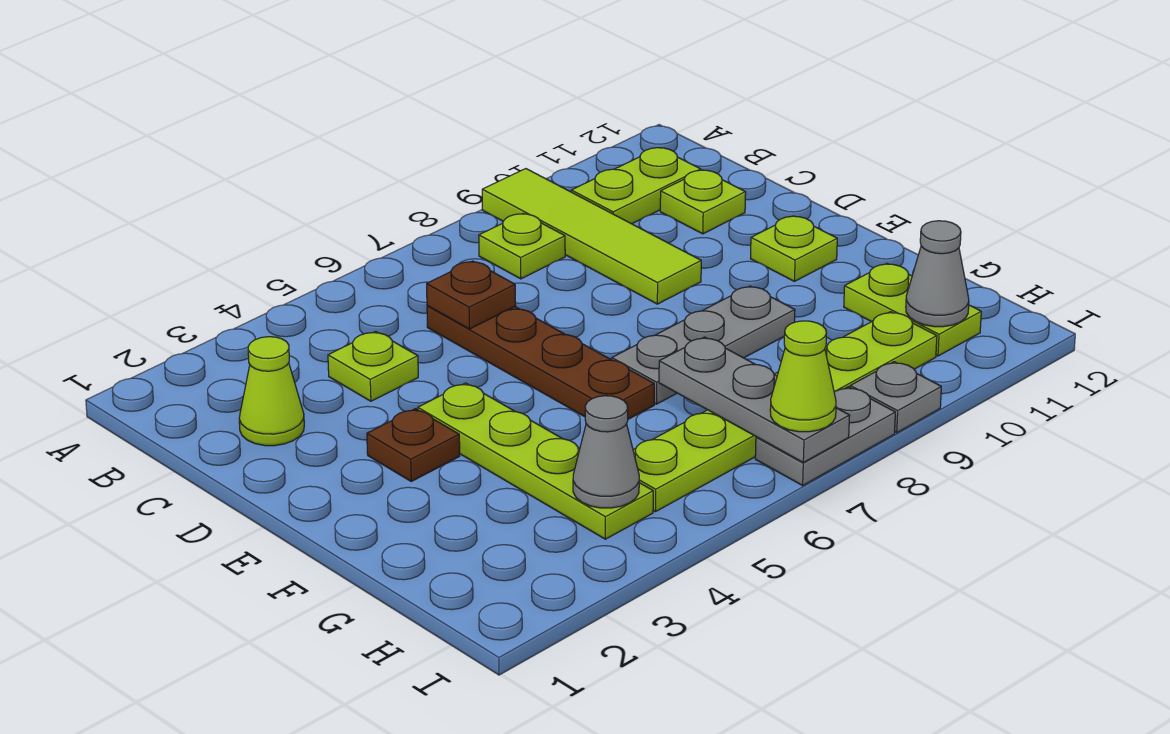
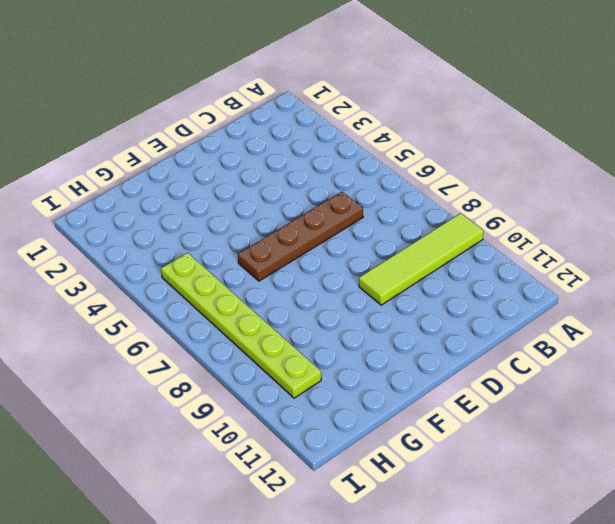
none -> lime plate B8 level 1
none -> lime plate B10:B11 level 1
none -> lime cone C2 level 1

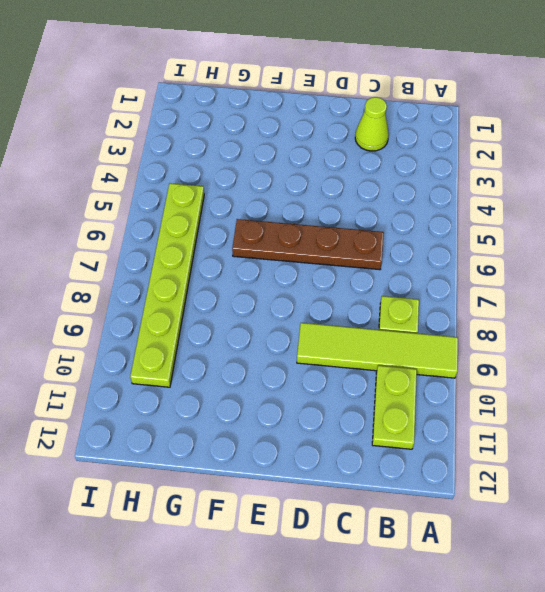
none -> lime plate C4 level 1
none -> lime plate C11 level 1
none -> brown plate E3 level 1

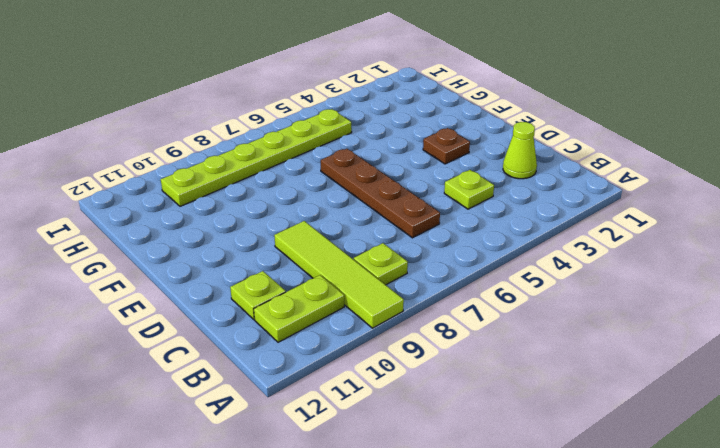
none -> lime plate E4:H4 level 1
none -> lime plate E11 level 1
none -> grey plate F7:F9 level 1

